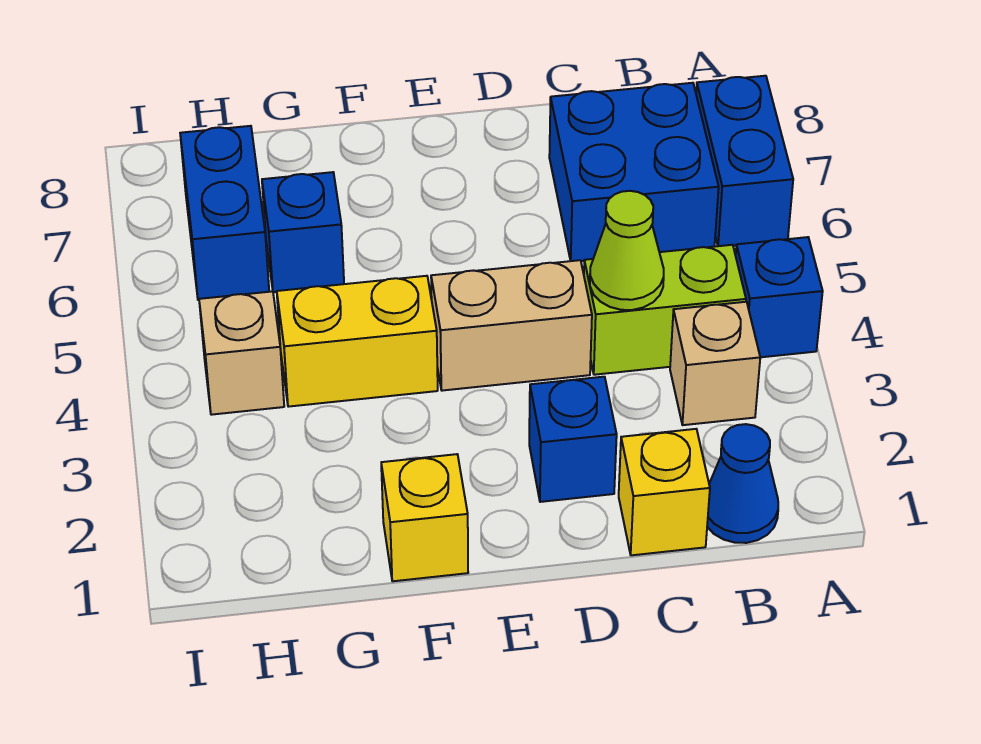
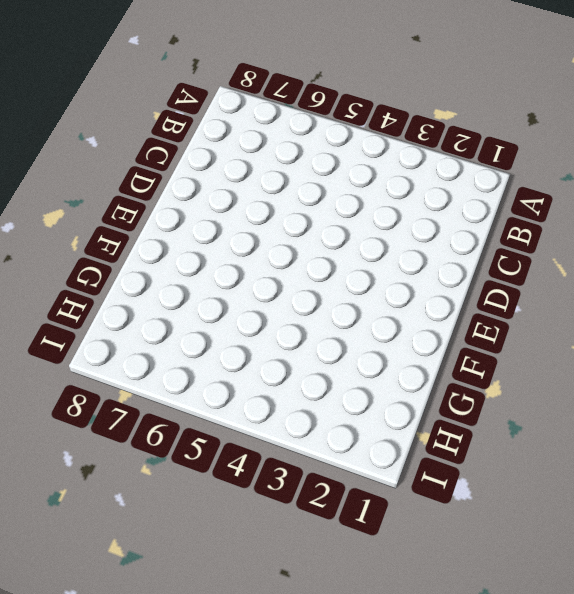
none -> blue brick A4 level 1
none -> blue brick A6:A7 level 1
none -> blue cone B1 level 1

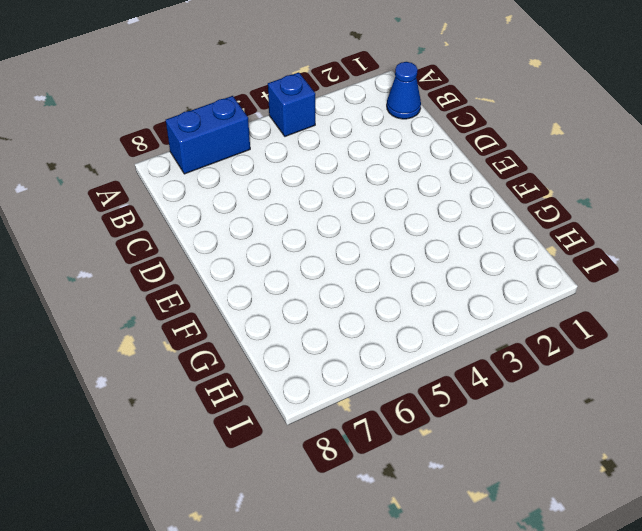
none -> tan brick B3 level 1
none -> lime brick B4:C4 level 1
none -> blue brick B6:C7 level 1

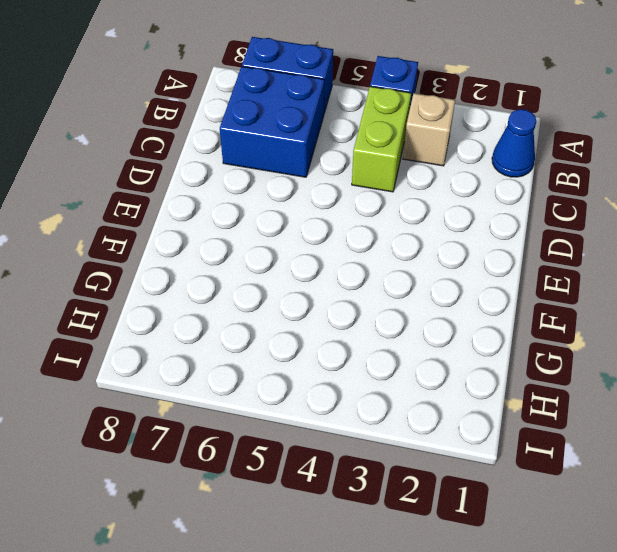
none -> yellow brick C1 level 1
none -> blue brick D2 level 1
none -> tan brick D4:E4 level 1

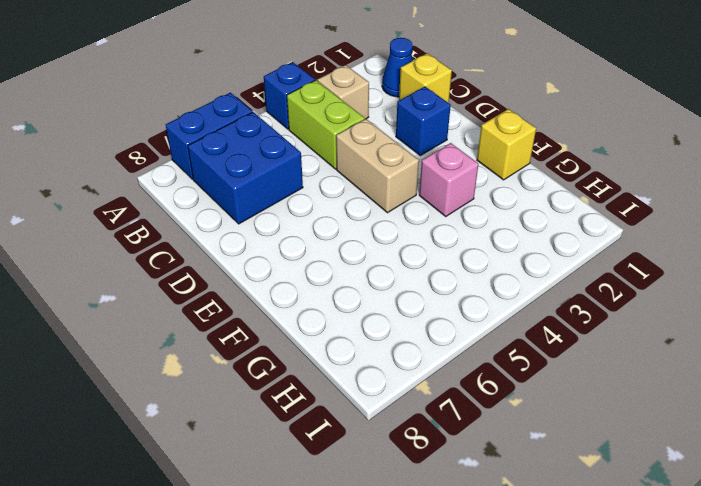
pink brick F3 level 1 -> none
none -> yellow brick F4:G4 level 1
none -> blue brick G6 level 1
none -> tan brick H4 level 1

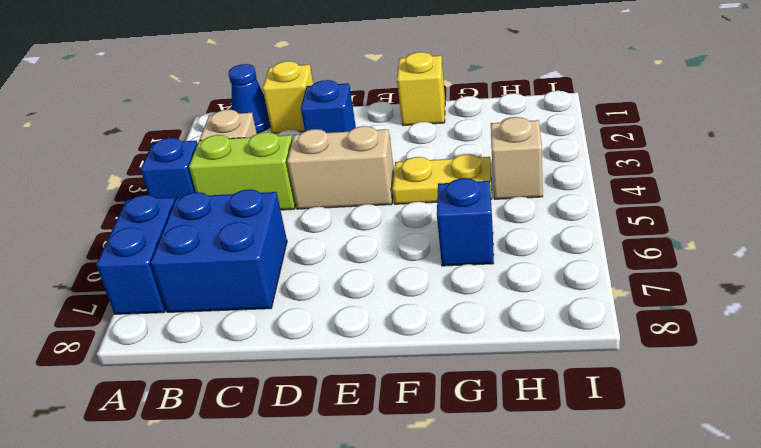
yellow plate F4:G4 level 1 -> yellow brick F4:G4 level 1
none -> blue brick H6:H7 level 1
none -> lime cone C4 level 2

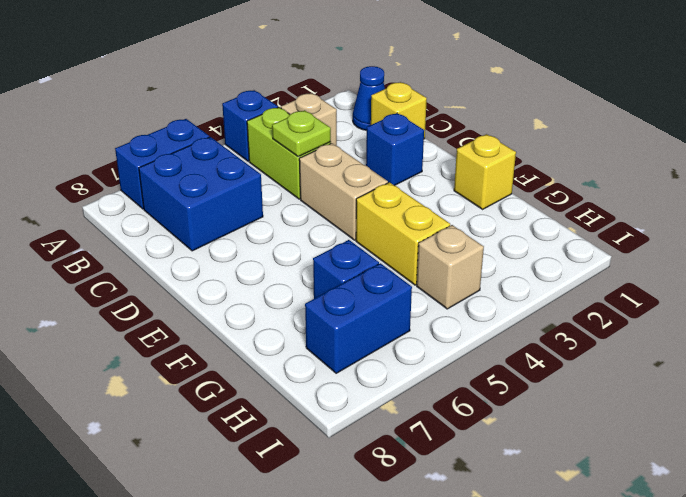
lime plate C4 level 2 -> lime cone C4 level 2

